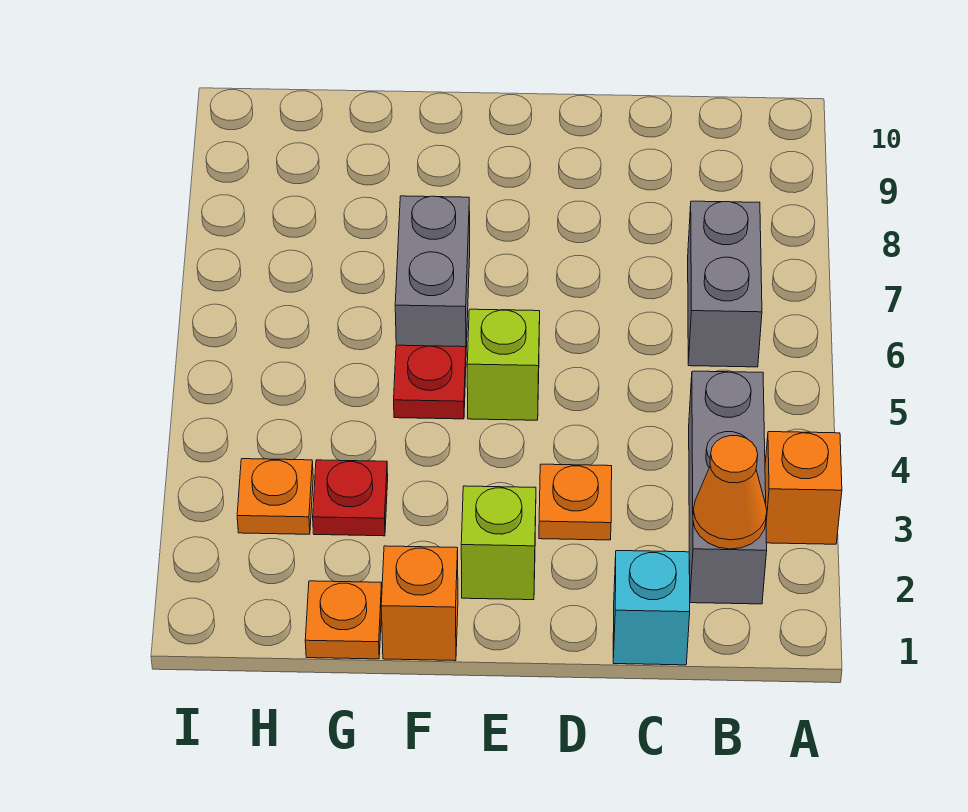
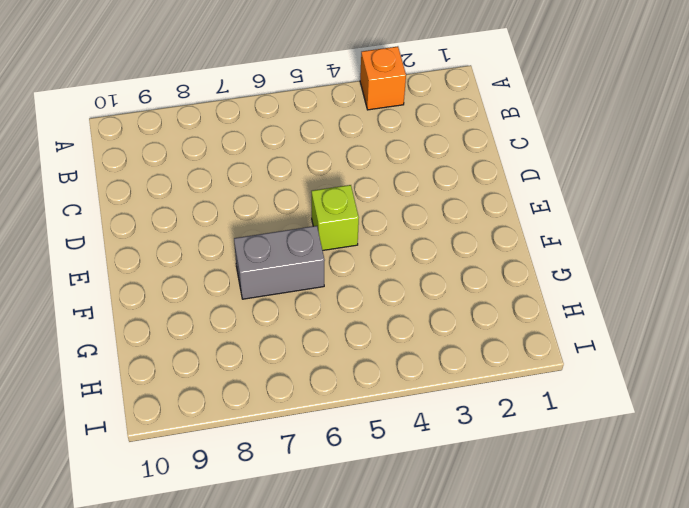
none -> grey brick B2:B4 level 1
none -> grey brick B6:B7 level 1
none -> cyan brick C1 level 1

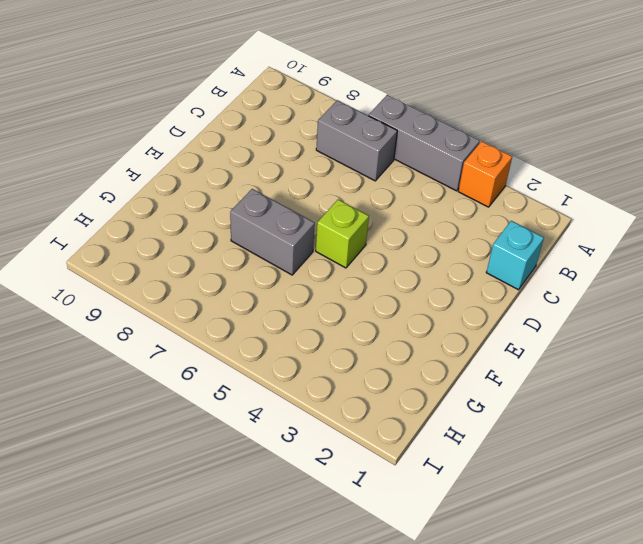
grey brick A4:A6 level 1 -> grey brick B2:B4 level 1
none -> orange plate D3 level 1
none -> lime brick E2 level 1
none -> orange brick F1 level 1

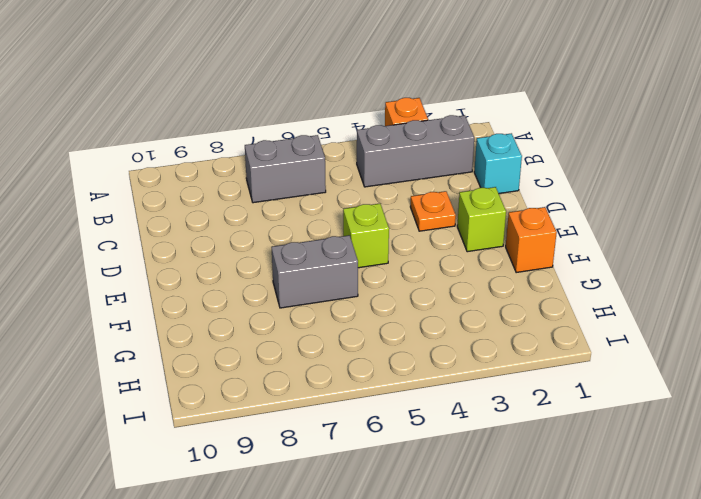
none -> red plate F5 level 1
none -> orange plate G1 level 1
none -> red plate G3 level 1

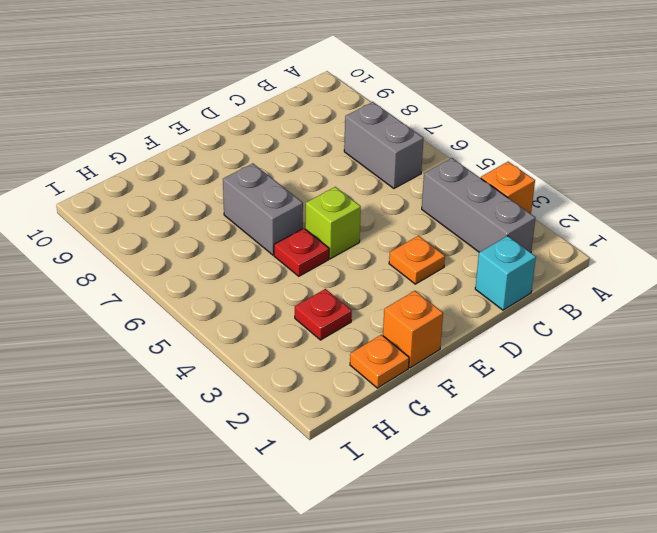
none -> lime brick E2 level 1
none -> orange plate H3 level 1
none -> orange cone B2 level 2

